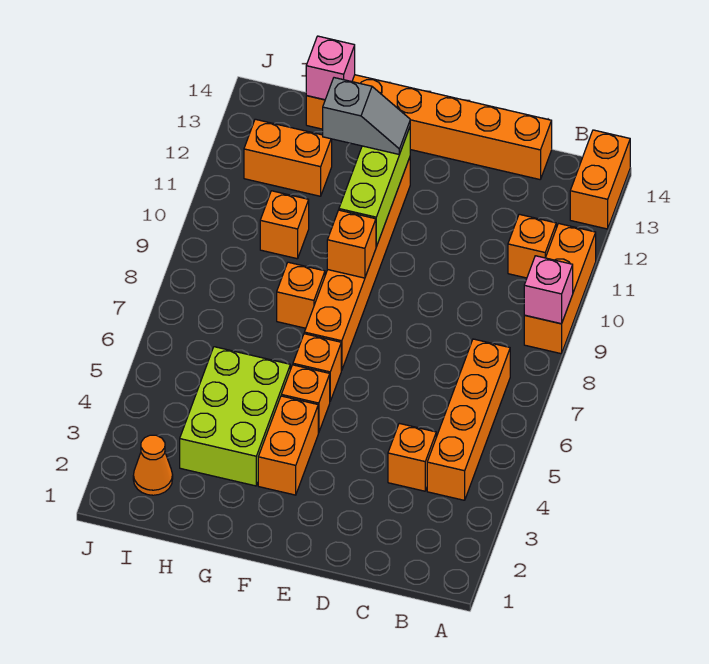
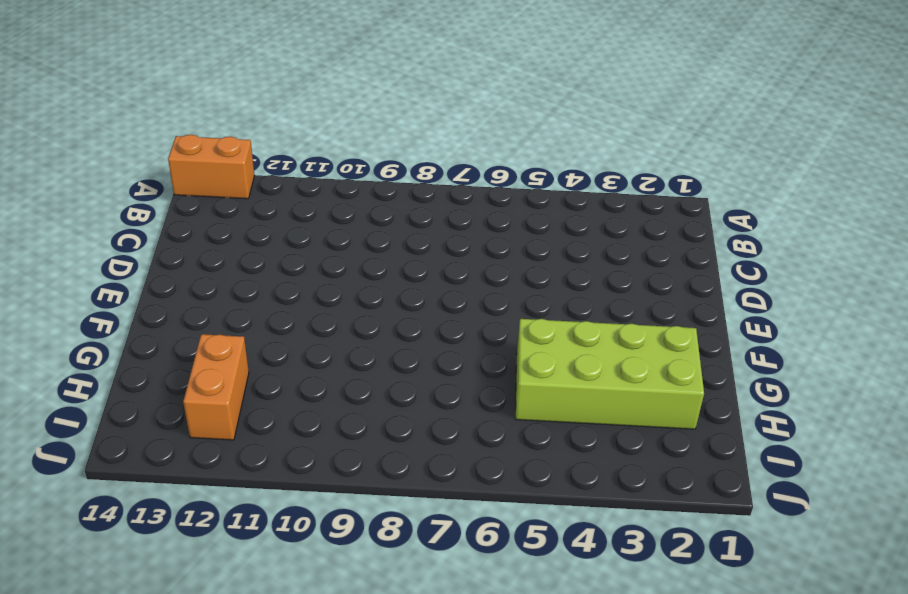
lime brick G2:H5 level 1 -> lime brick G3:H5 level 1
none -> orange brick A9:A11 level 1
none -> orange brick B4:B7 level 1
none -> orange brick B11 level 1

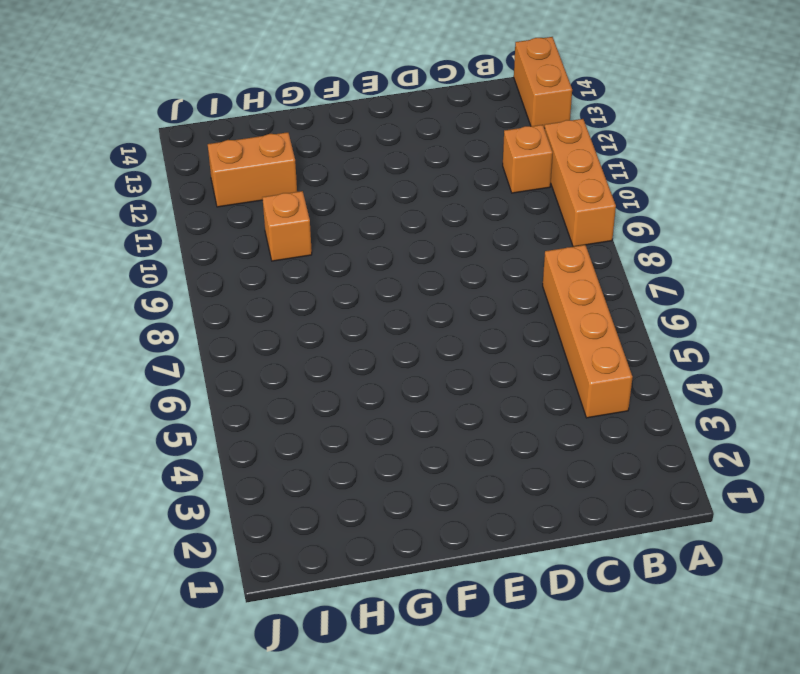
none -> orange brick C4 level 1
none -> orange brick C14:H14 level 1
none -> orange brick F3:F4 level 1

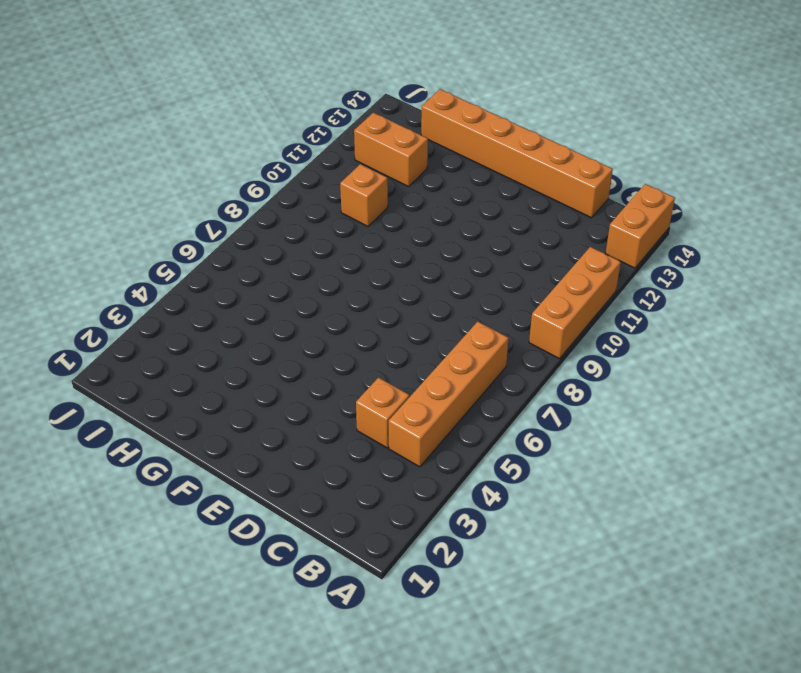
none -> orange brick B11 level 1
none -> orange brick F3:F4 level 1
none -> orange brick F5 level 1

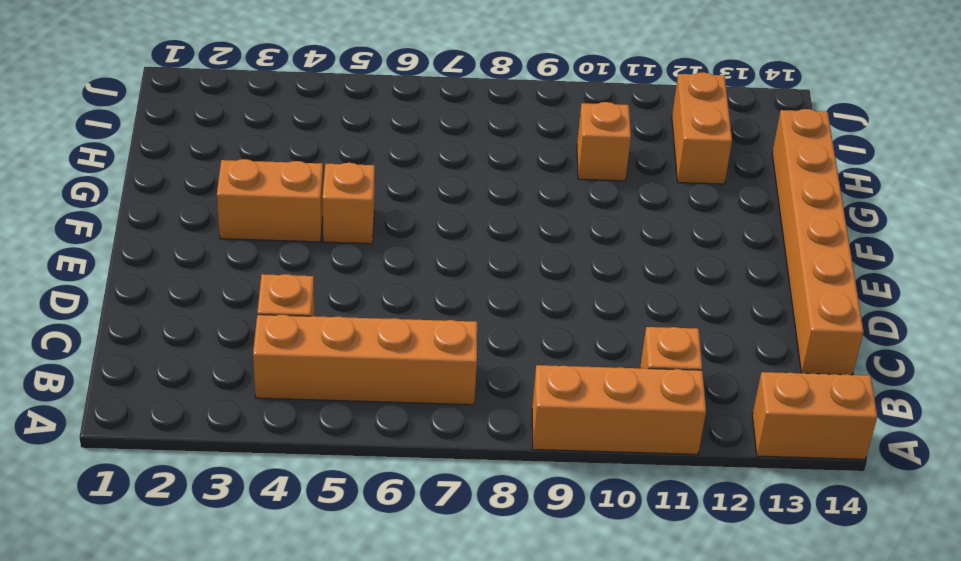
none -> orange brick F6 level 1
none -> orange brick F7:F12 level 1
none -> lime brick G3:H5 level 1

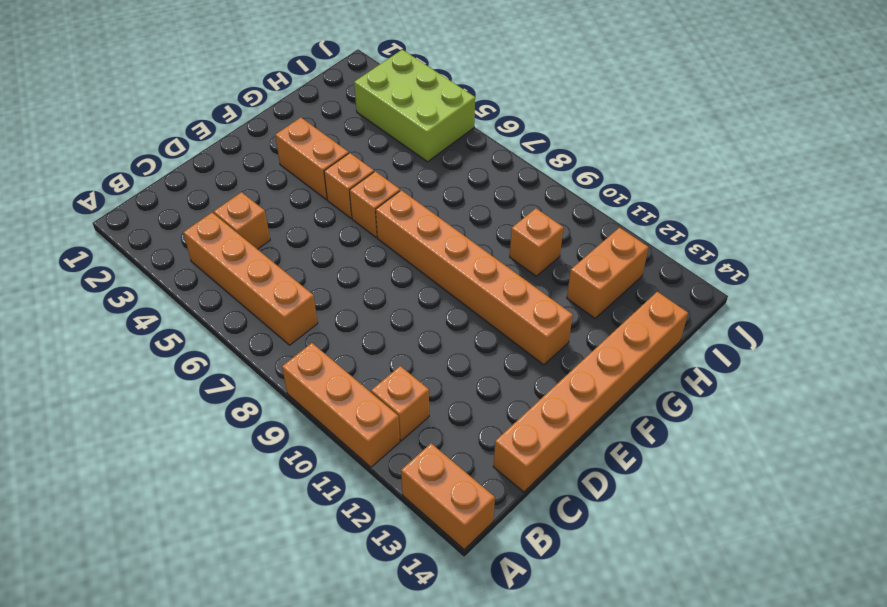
lime brick I3:J5 level 1 -> lime brick G3:H5 level 1
none -> orange brick G8 level 1
none -> orange cone I2 level 1
none -> pink brick A9 level 2

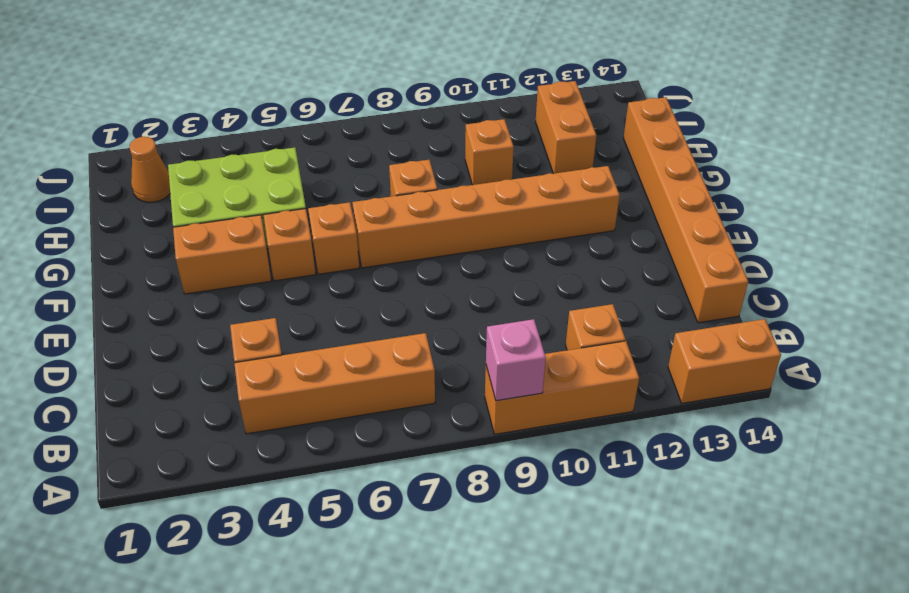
none -> orange brick F9 level 2
none -> lime brick F10:F12 level 2
none -> pink brick H14 level 2

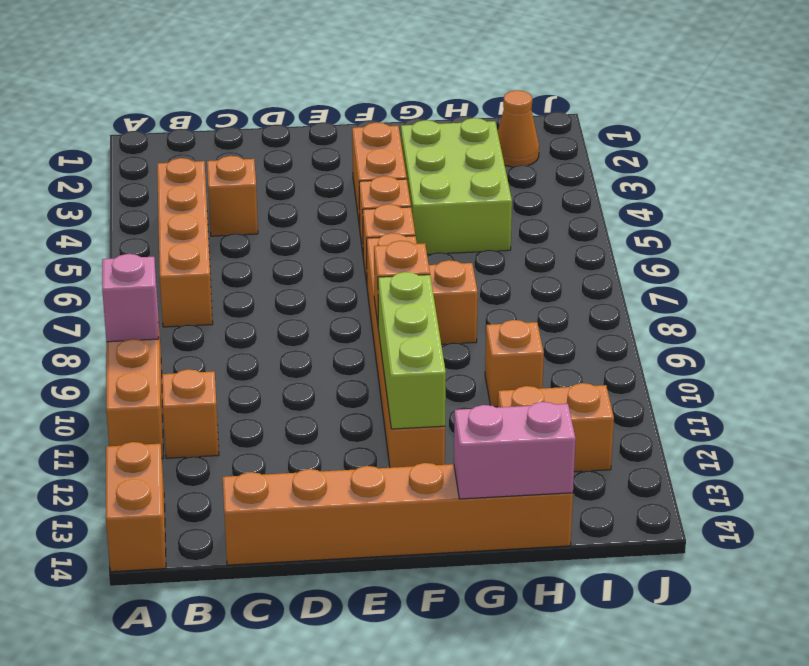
pink brick G14:H14 level 2 -> pink brick H14 level 2
none -> grey slope F12:G12 level 3 top G

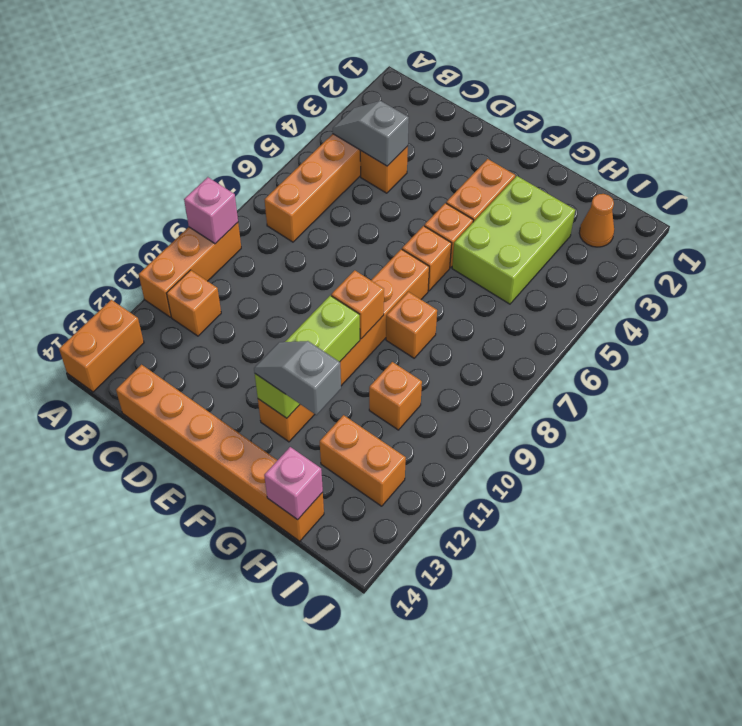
grey slope B4:C4 level 2 top C -> none

